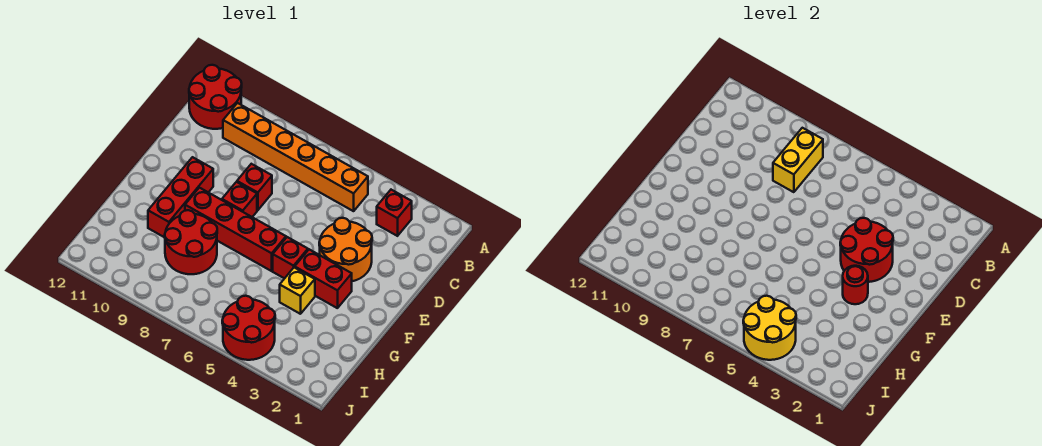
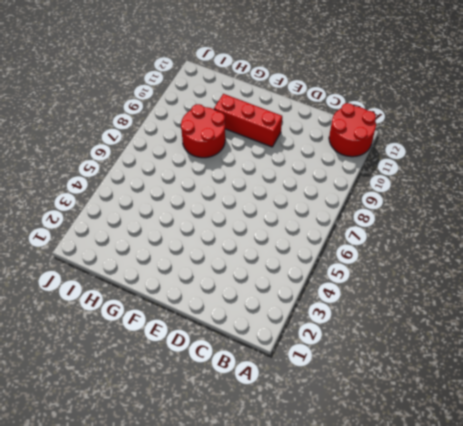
none -> red brick B3 level 1
none -> orange brick B5:B10 level 1
none -> orange round brick D3:E4 level 1

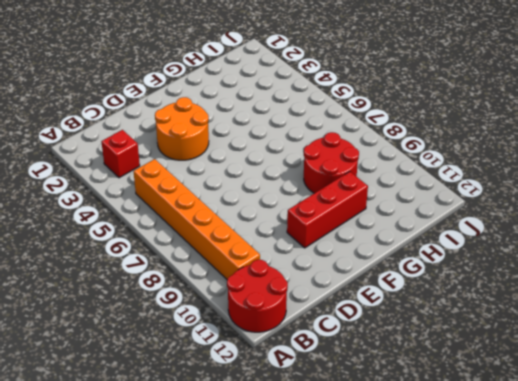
none -> red brick D8 level 1
none -> red brick E8 level 1
none -> red brick F3:F4 level 1

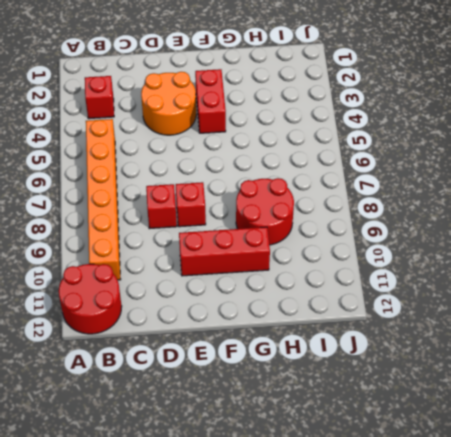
none -> red brick F5 level 1
none -> red brick F6:F9 level 1
none -> yellow brick G4 level 1

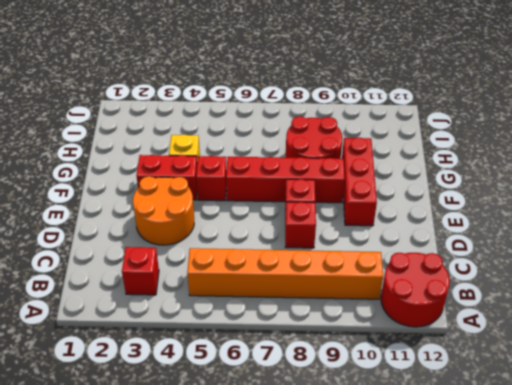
none -> red round brick I4:J5 level 1
none -> yellow brick B8:C8 level 2
none -> red round brick D3:E4 level 2

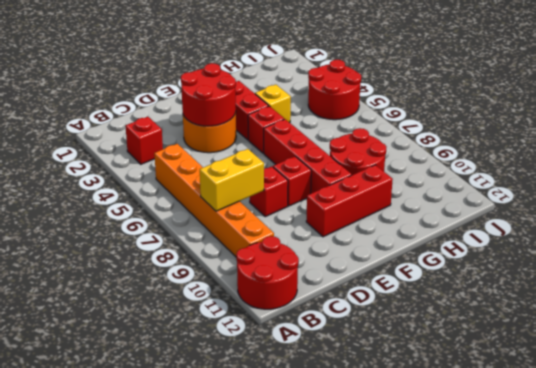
none -> red round brick F3 level 2
none -> yellow round brick I4:J5 level 2

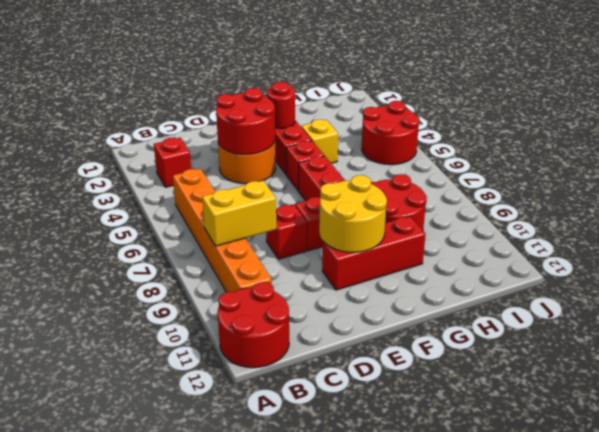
yellow round brick E9:F10 level 2 -> yellow round brick I4:J5 level 2

